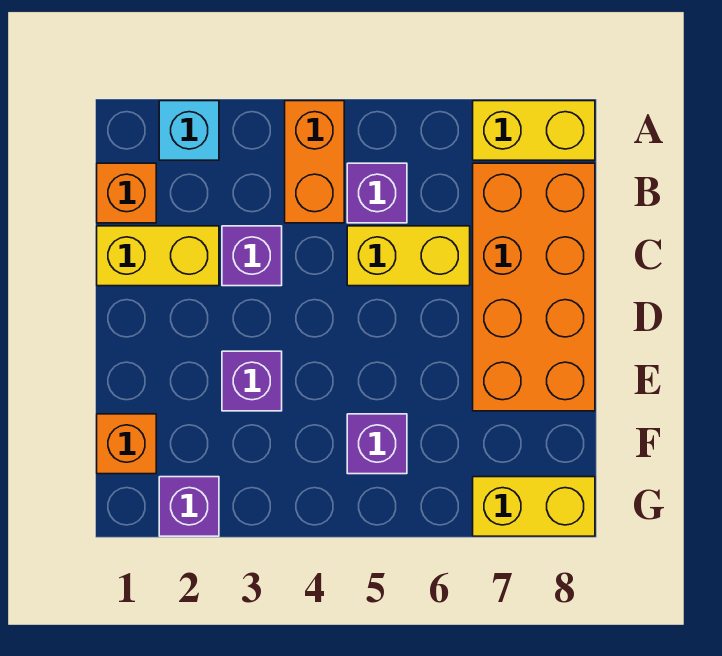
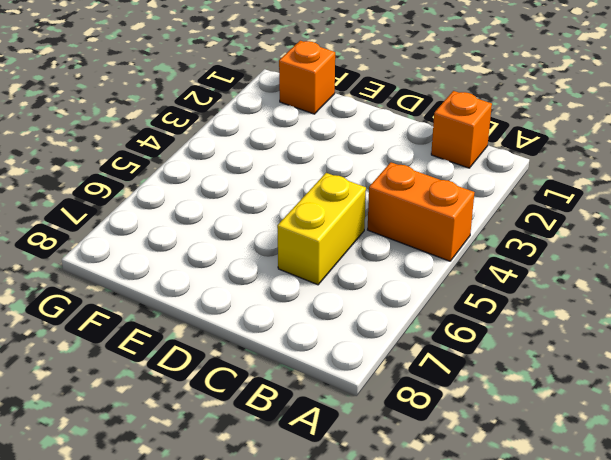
none -> cyan brick A2 level 1
none -> yellow brick A7:A8 level 1
none -> purple brick B5 level 1

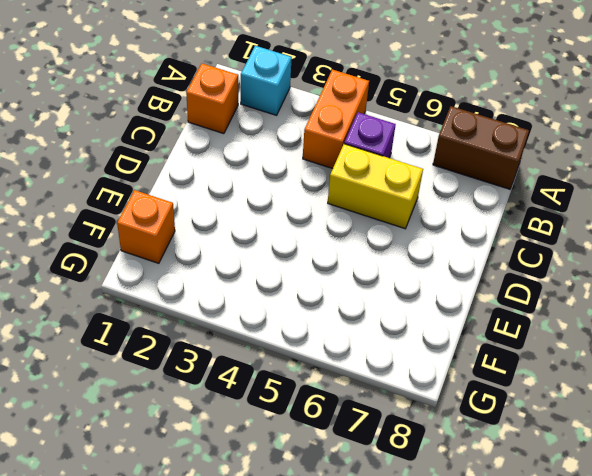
brown brick A7:A8 level 1 -> yellow brick A7:A8 level 1
none -> orange brick B7:E8 level 1
none -> yellow brick C1:C2 level 1
none -> purple brick C3 level 1

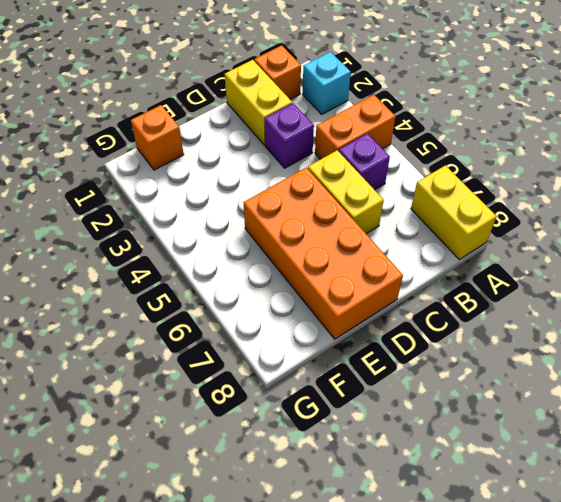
orange brick D5:E8 level 1 -> orange brick B7:E8 level 1
none -> purple brick E3 level 1
none -> purple brick F5 level 1
none -> purple brick G2 level 1

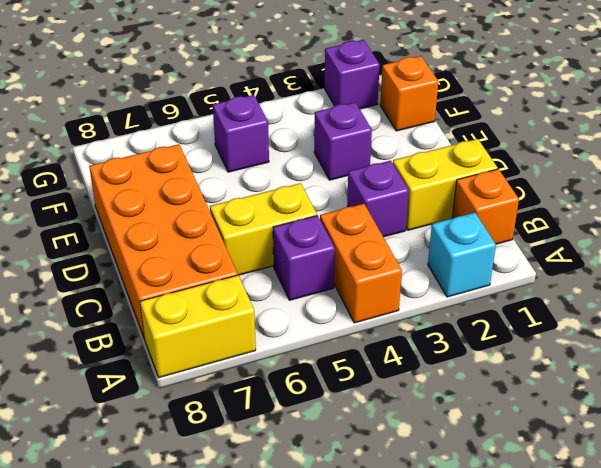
none -> yellow brick G7:G8 level 1

